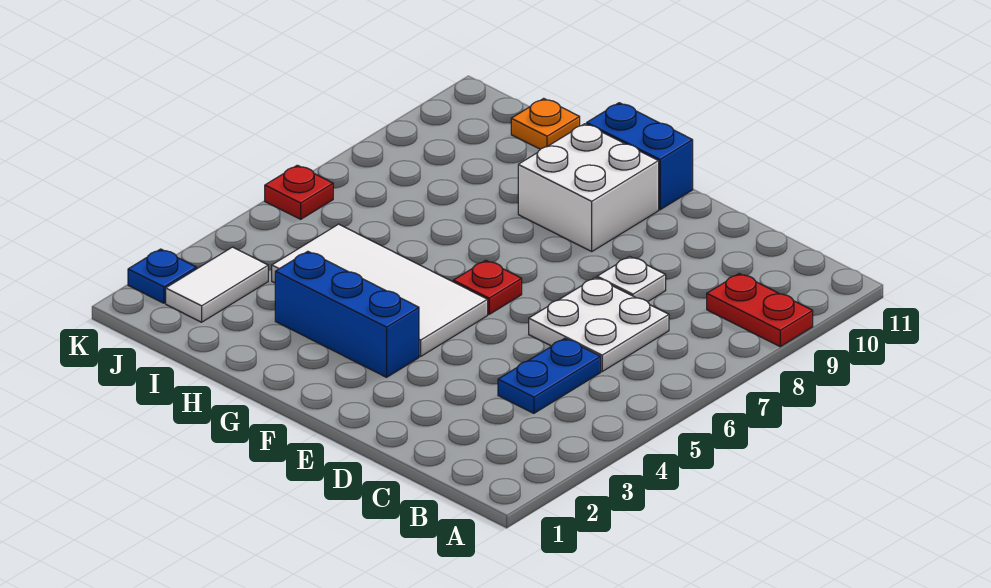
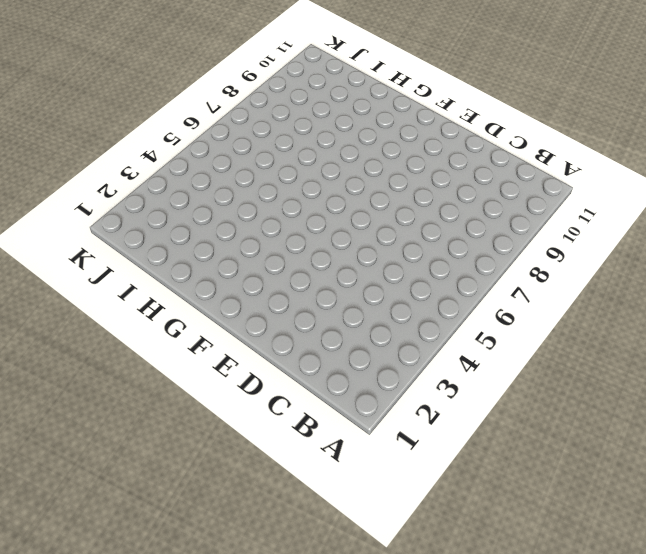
none -> red plate A9:B9 level 1
none -> blue plate C4:C5 level 1
none -> white plate C6:D7 level 1

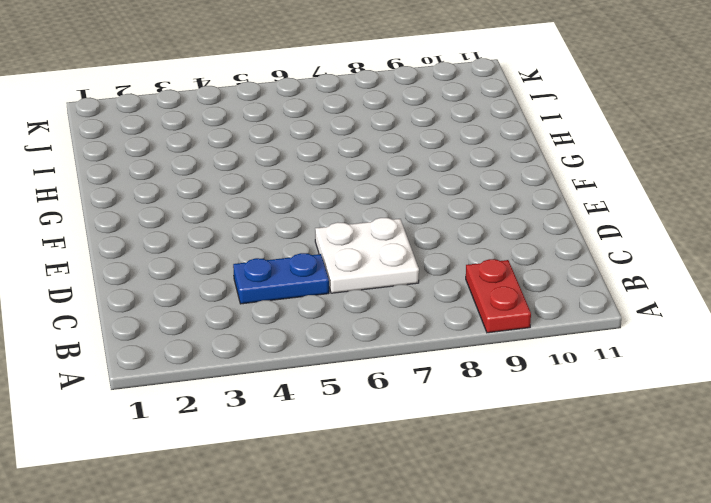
none -> white plate D8 level 1
none -> blue brick F3:H3 level 1
none -> white tile F4:I5 level 1

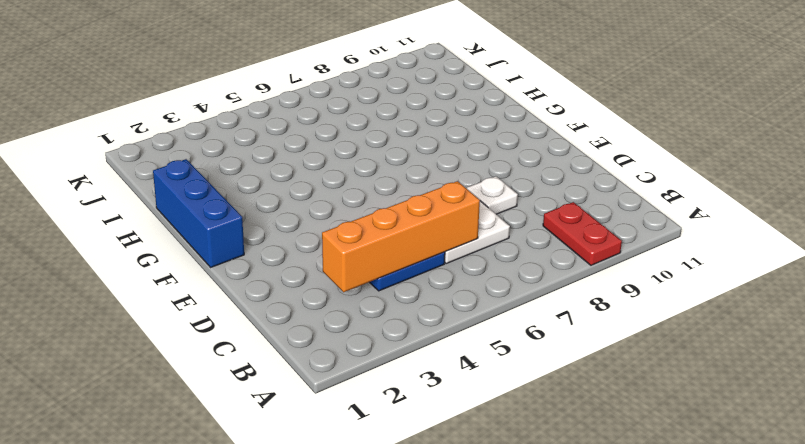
orange brick C3:C6 level 2 -> none
blue brick F1:H1 level 1 -> blue brick F3:H3 level 1
none -> white tile F4:I5 level 1
none -> red plate F6 level 1
none -> white brick F9:G10 level 1

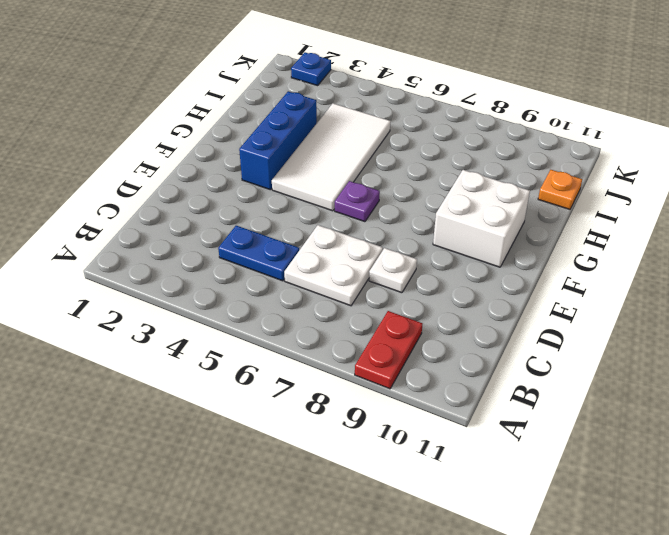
purple plate F6 level 1 -> red plate F6 level 1
none -> blue brick F11:G11 level 1
none -> white tile J2:J3 level 1
none -> red plate K6 level 1

